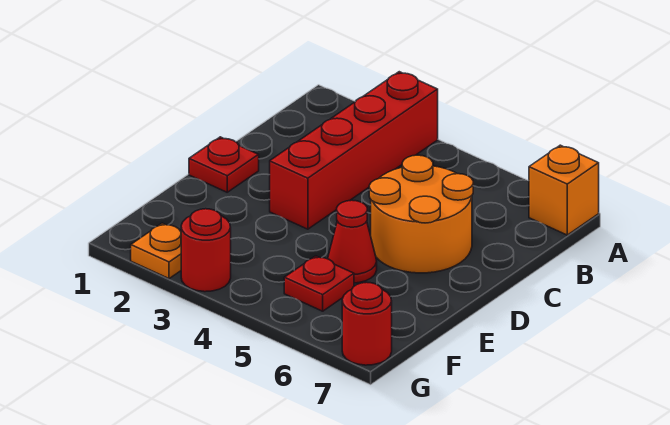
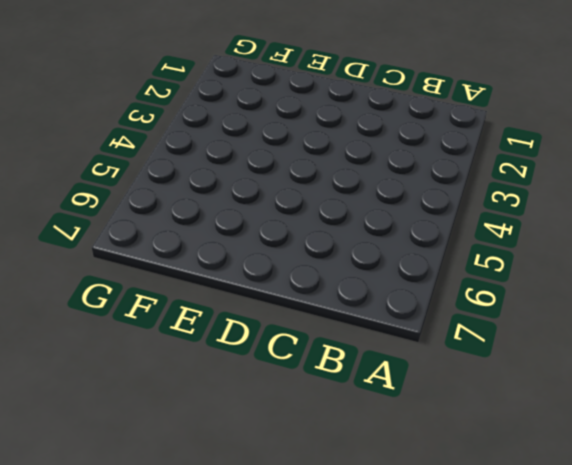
none -> red brick A3:D3 level 1
none -> orange brick A7 level 1

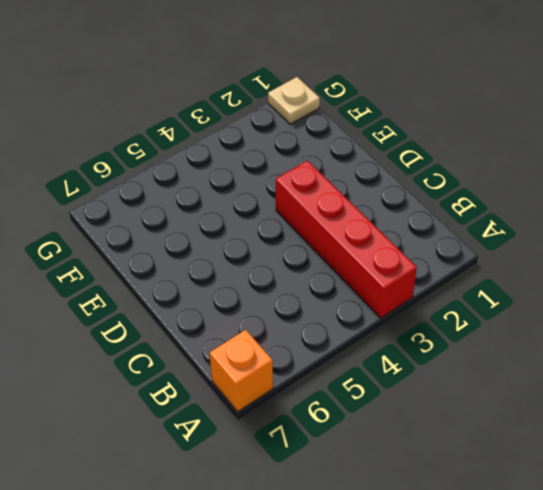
tan plate G1 level 1 -> none
none -> orange round brick C5:D6 level 1
none -> red plate D1 level 1

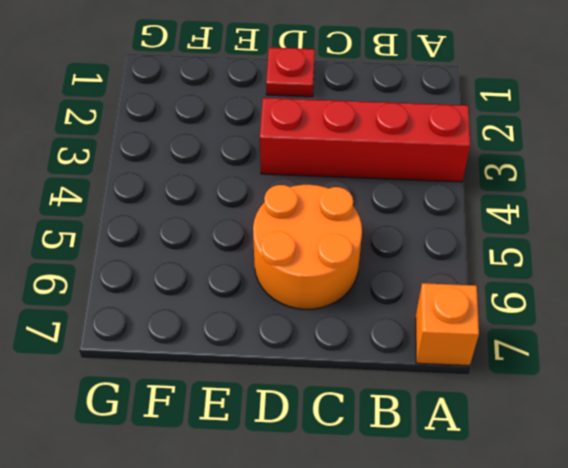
none -> red cone E5 level 1
none -> red plate F5 level 1

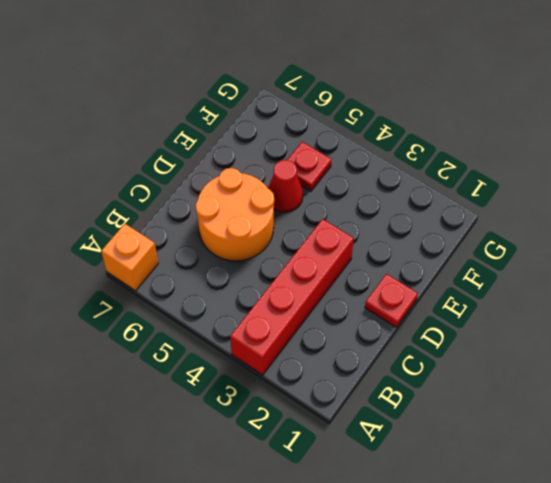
none -> orange plate G2 level 1
none -> red round brick G3 level 1

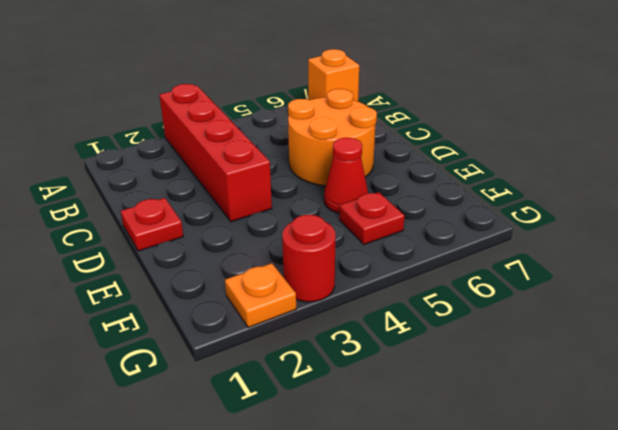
none -> red round brick G7 level 1

